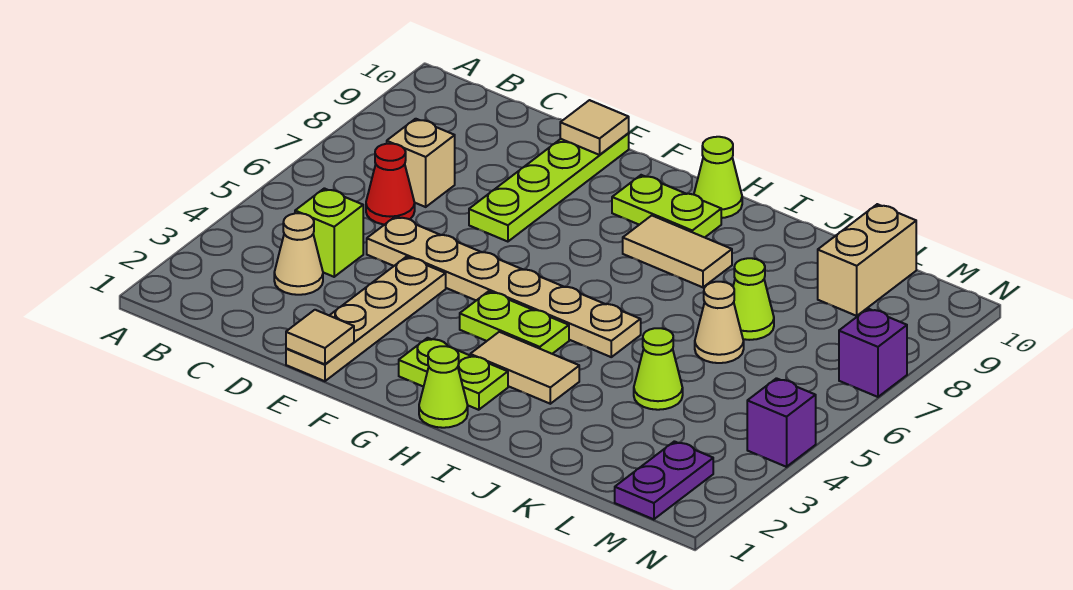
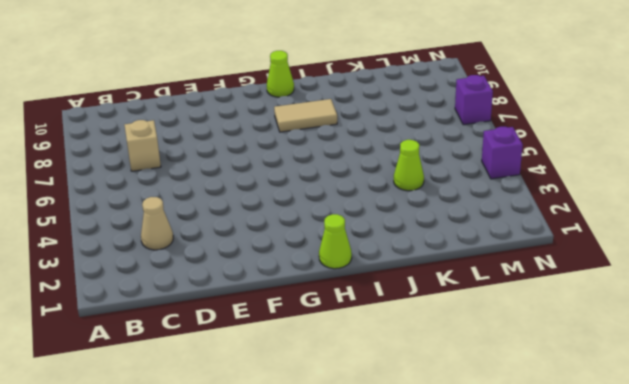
none -> lime brick C4 level 1
none -> red cone C6 level 1
none -> tan plate D5:I5 level 1

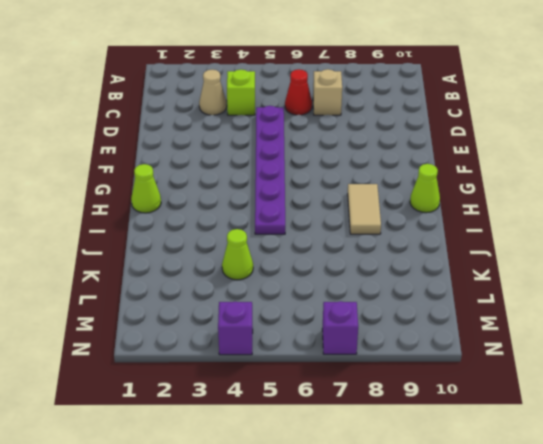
purple plate D5:I5 level 1 -> tan plate D5:I5 level 1
none -> tan plate E1:E4 level 1
none -> lime plate E7:E10 level 1
none -> lime plate G2:H2 level 1

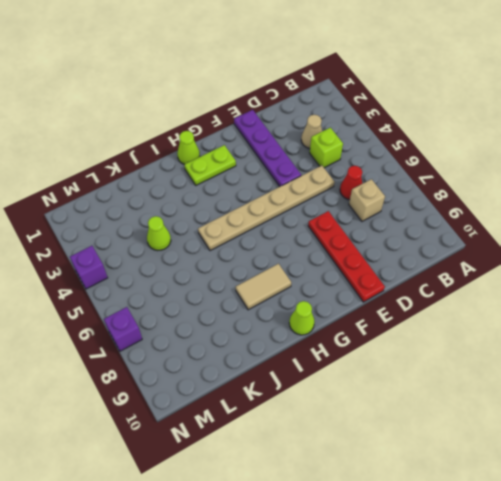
purple plate E1:E4 level 1 -> tan plate E1:E4 level 1
red plate E7:E10 level 1 -> lime plate E7:E10 level 1
none -> lime plate G4:H4 level 1
none -> lime plate G9:H9 level 1
none -> tan tile H3:I3 level 1

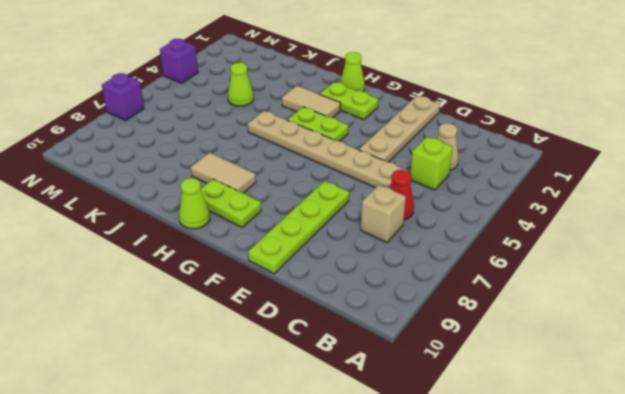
none -> tan cone K6 level 1
none -> lime cone K7 level 1
none -> tan brick L9:L10 level 1

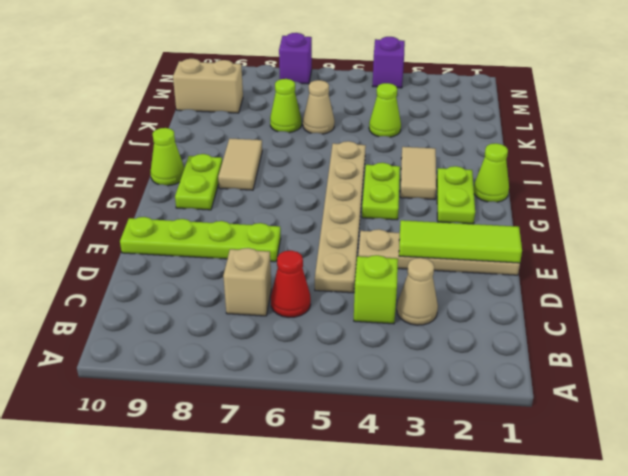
lime tile E1:E3 level 2 -> tan tile E1 level 2
none -> purple plate M1:M2 level 1
none -> tan tile E10 level 2

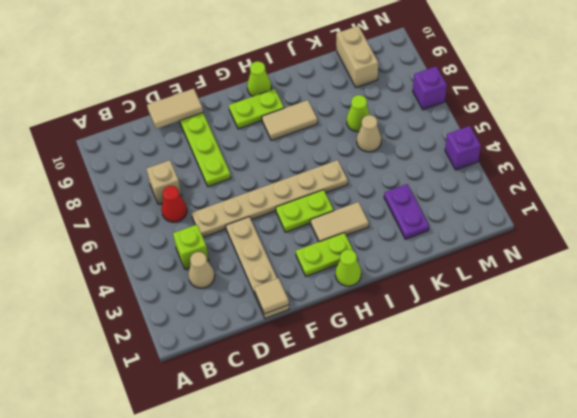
tan tile D10:E10 level 2 -> tan tile E10 level 2
purple plate K2:K3 level 1 -> purple plate M1:M2 level 1
none -> lime cone K4 level 1

